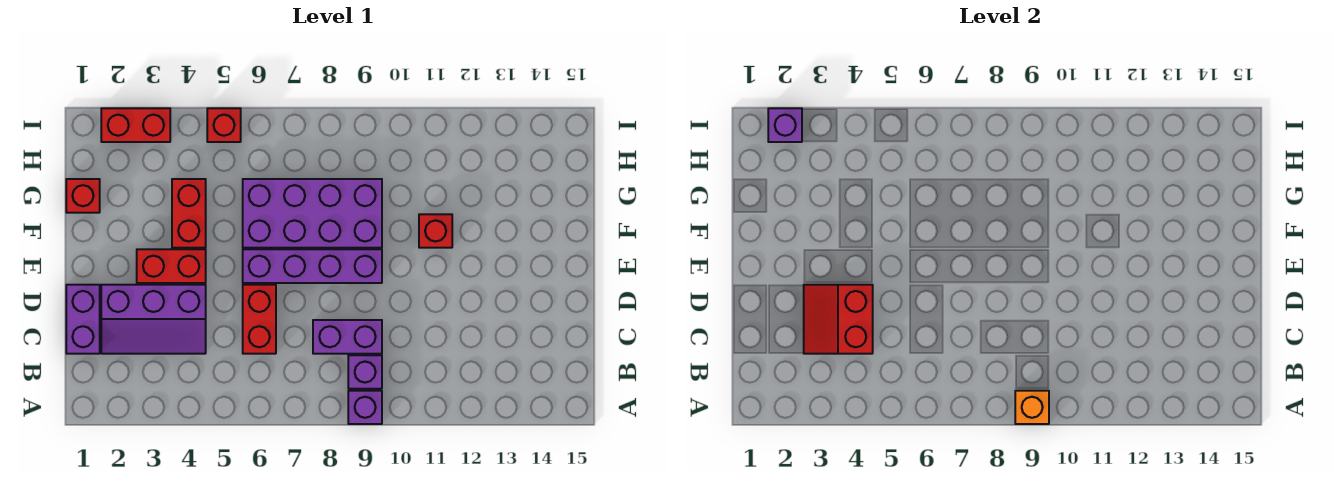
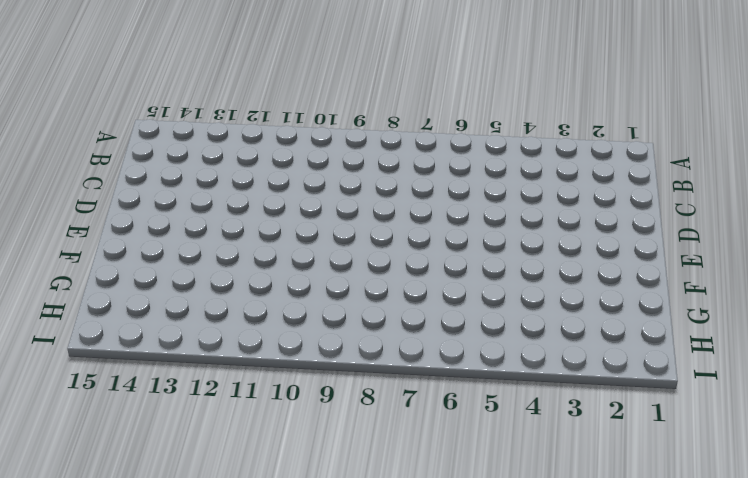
none -> purple brick A9 level 1
none -> purple brick B9 level 1
none -> purple brick C1:D1 level 1

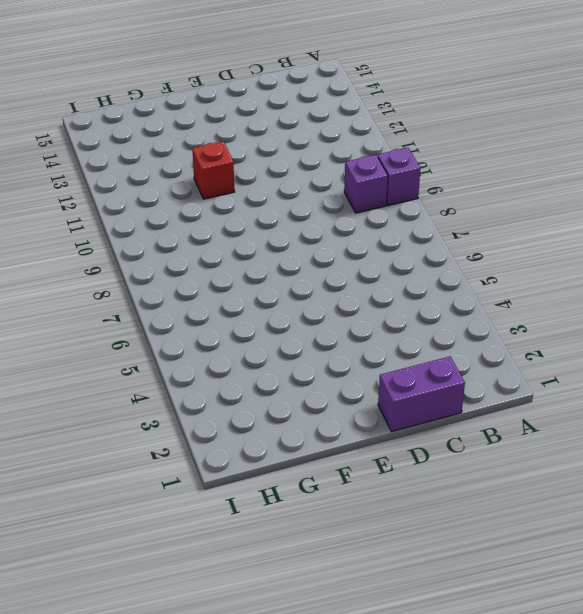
none -> purple slope C2:D4 level 1 top D
none -> red brick C6:D6 level 1
none -> purple brick C8:C9 level 1

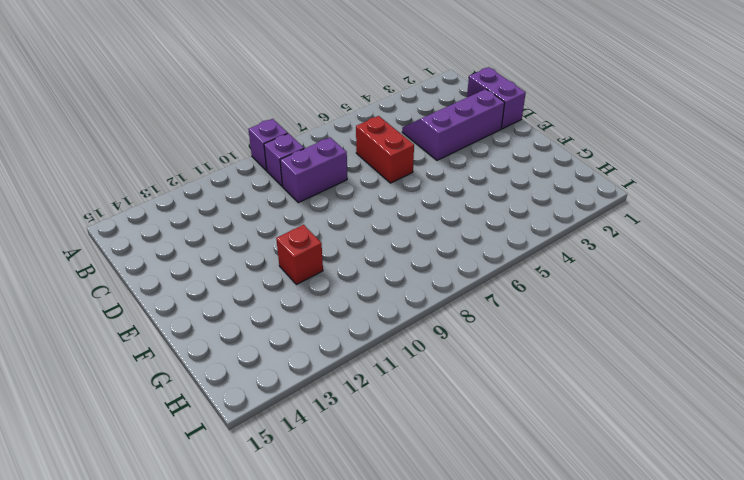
none -> red brick E3:E4 level 1
none -> purple brick E6:E9 level 1
none -> red brick F4:G4 level 1

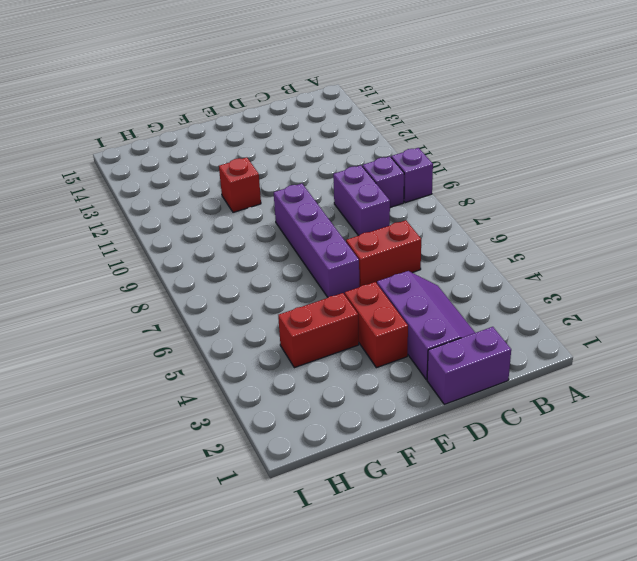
none -> purple brick F6:G9 level 1
none -> red brick G1 level 1
none -> red brick I2:I3 level 1

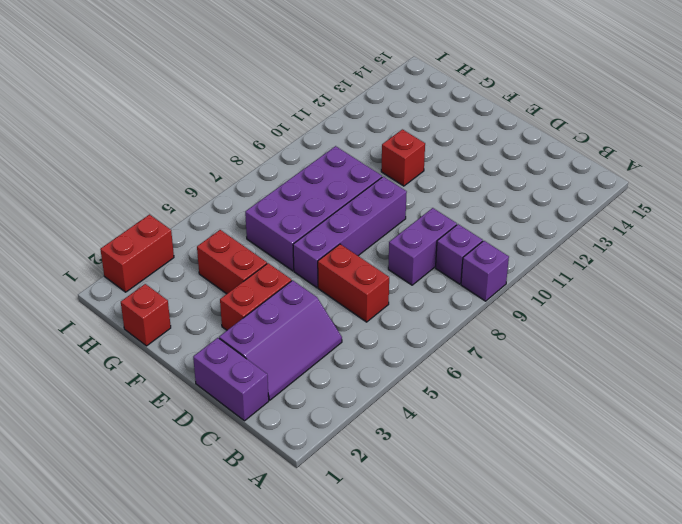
none -> red brick I5 level 1
none -> orange brick A9 level 2
none -> red slope C3:D4 level 2 top 4

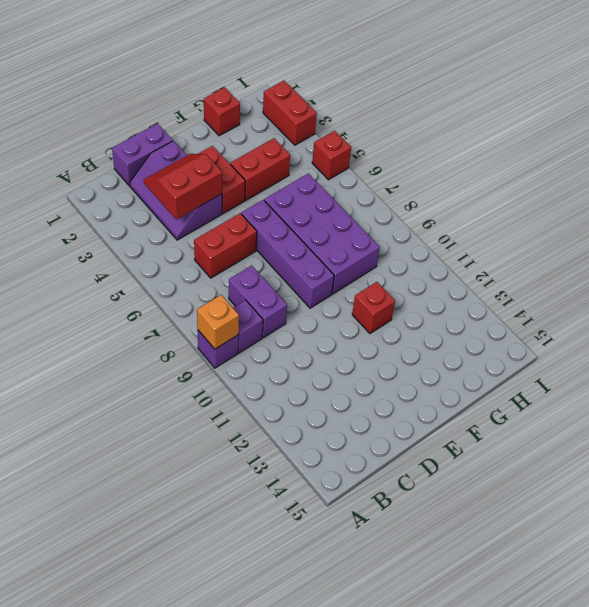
none -> purple brick I2 level 2

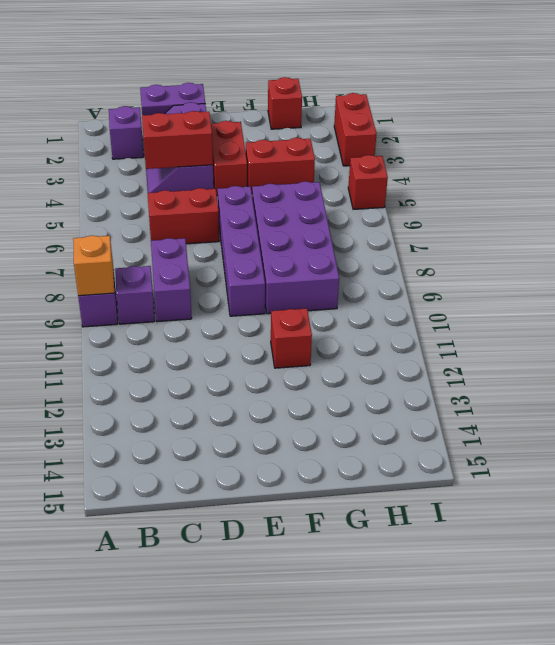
purple brick B2 level 1 -> purple brick I2 level 2

